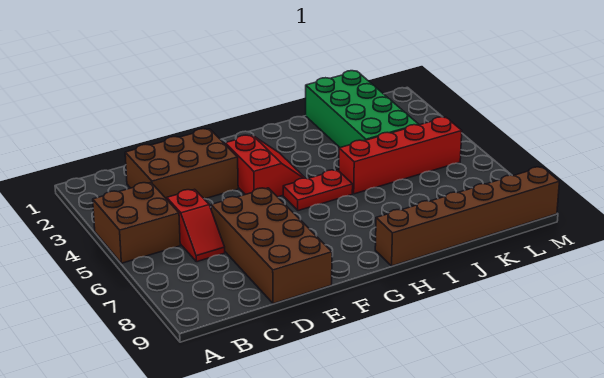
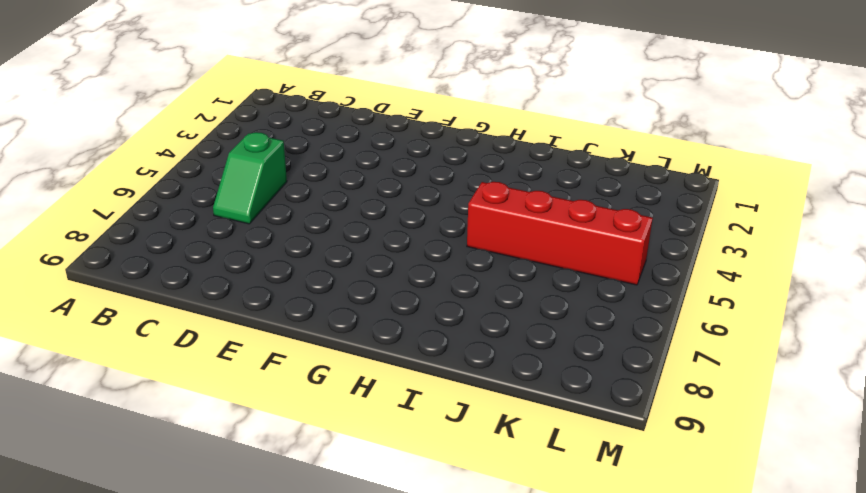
green slope C5:C6 level 1 top 5 -> red slope C5:C6 level 1 top 5
none -> brown brick A4:B5 level 1
none -> brown brick C2:E3 level 1

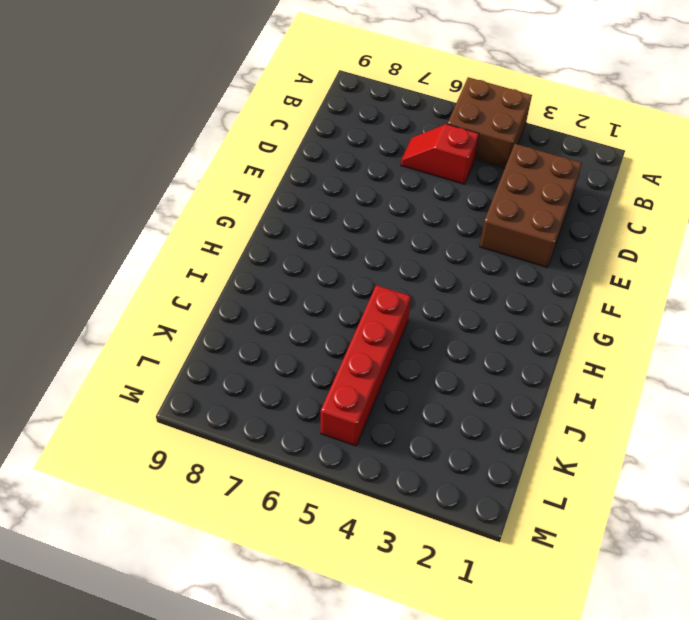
none -> brown brick D6:E9 level 1
none -> red slope F3:G4 level 1 top F

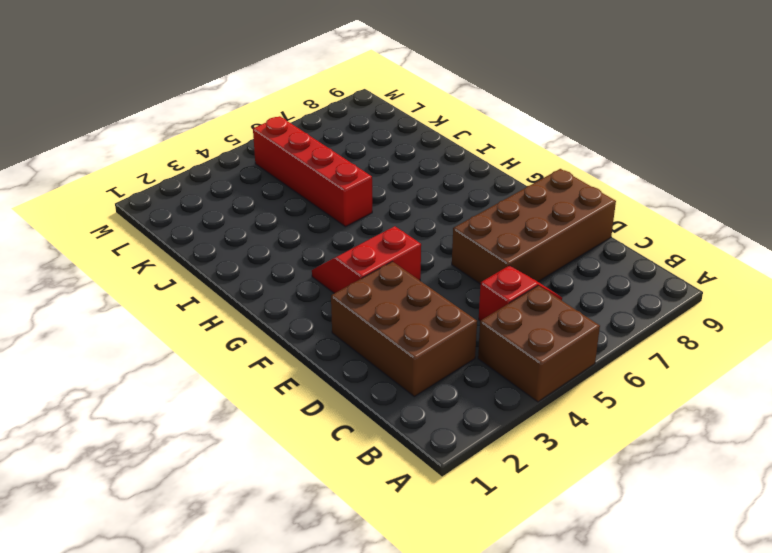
none -> red plate G5:H5 level 1
none -> brown brick H9:M9 level 1

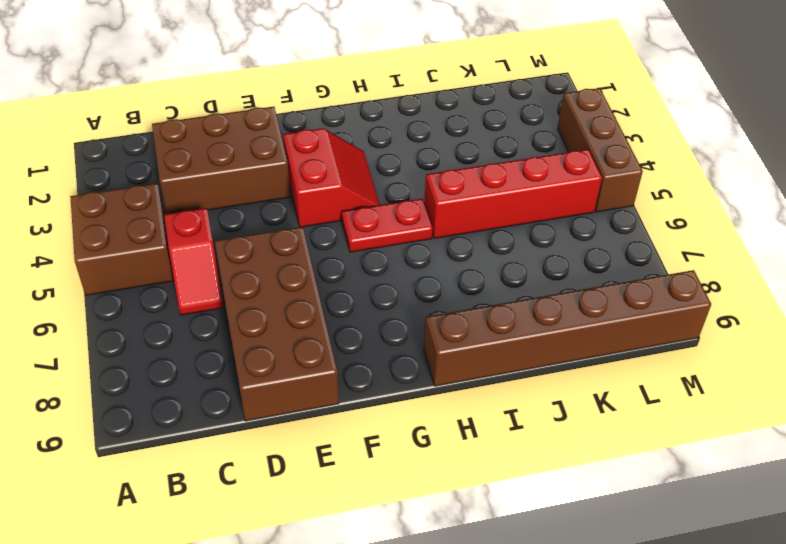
brown brick M3:M5 level 1 -> none
none -> green brick J1:K4 level 1

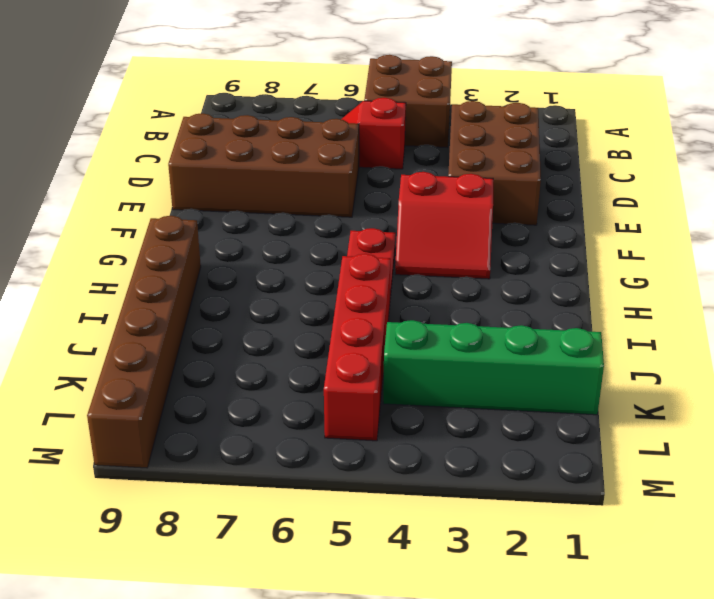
green brick K1:K4 level 1 -> green brick J1:K4 level 1

